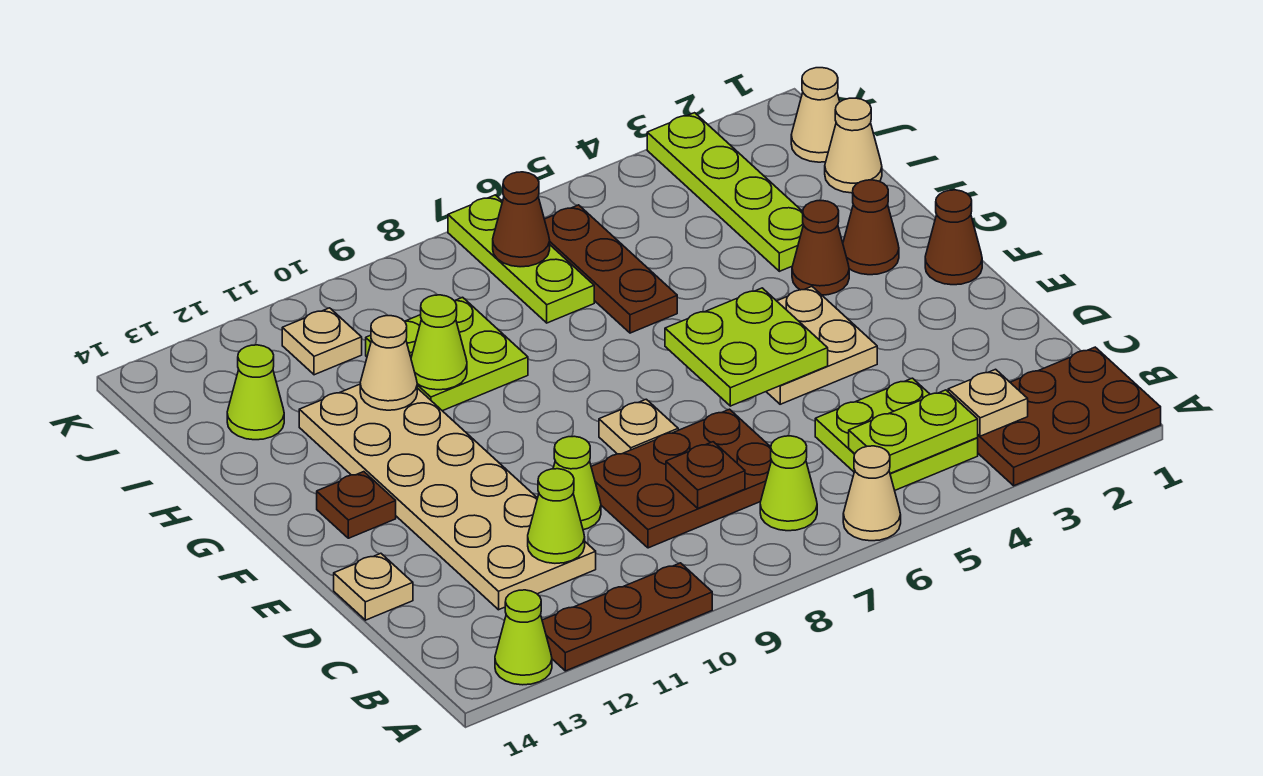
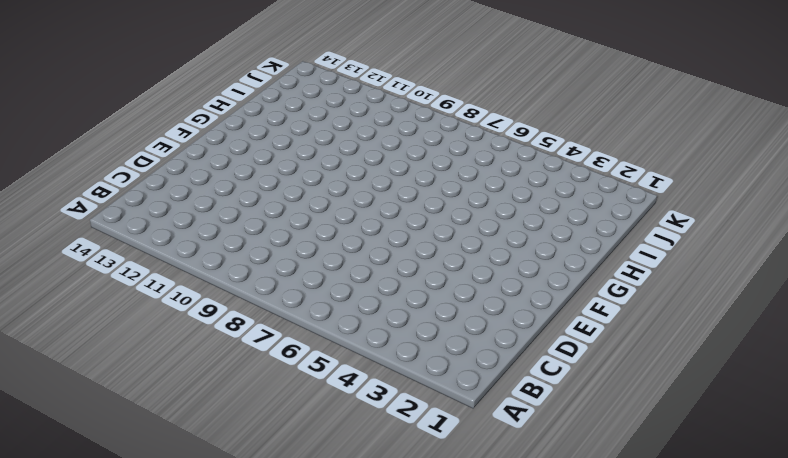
none -> brown plate A1:B3 level 1
none -> tan cone A6 level 1
none -> brown plate A10:A12 level 1
none -> lime cone A13 level 1

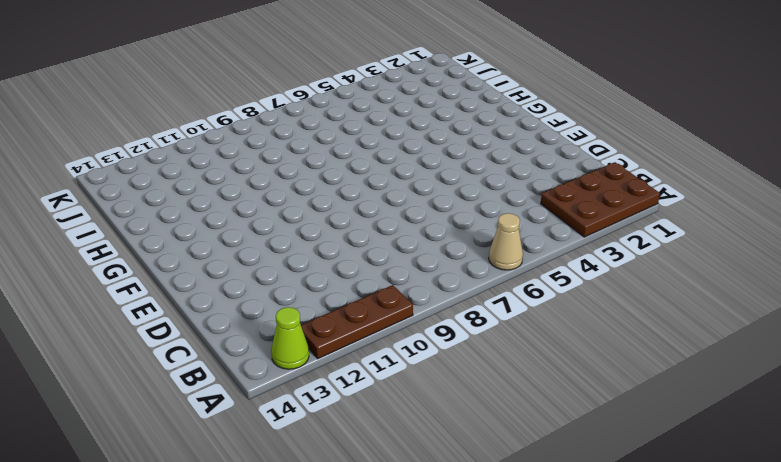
none -> lime plate B4:C5 level 1
none -> lime cone B7 level 1
none -> brown plate C7:D9 level 1
none -> tan plate C11:H12 level 1

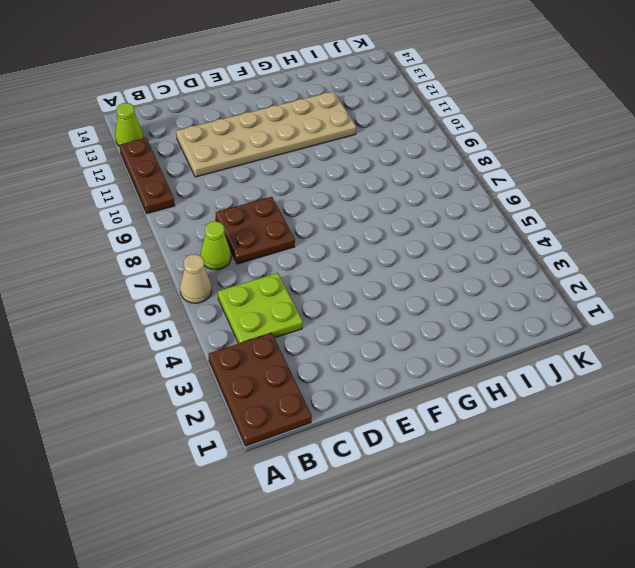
brown plate C7:D8 level 1 -> brown plate C7:D9 level 1
none -> lime cone D10 level 1
none -> tan plate D14 level 1
none -> tan plate E4:F5 level 1
none -> tan plate E8 level 1

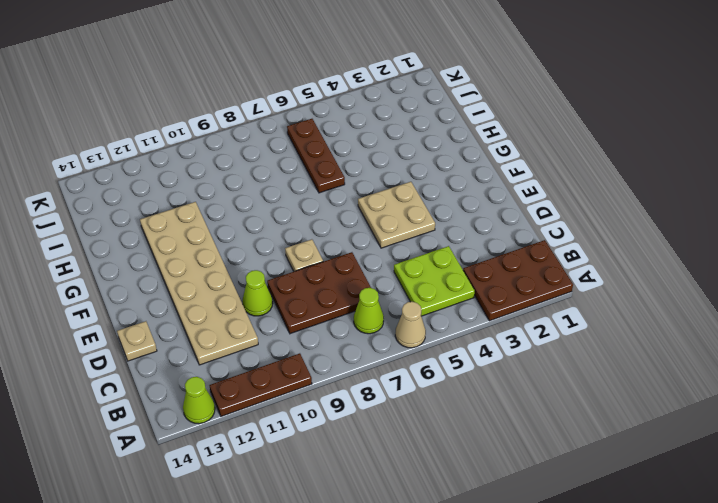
none -> brown cone F1 level 1
none -> brown plate F13 level 1
none -> brown cone G2 level 1
none -> brown cone G3 level 1

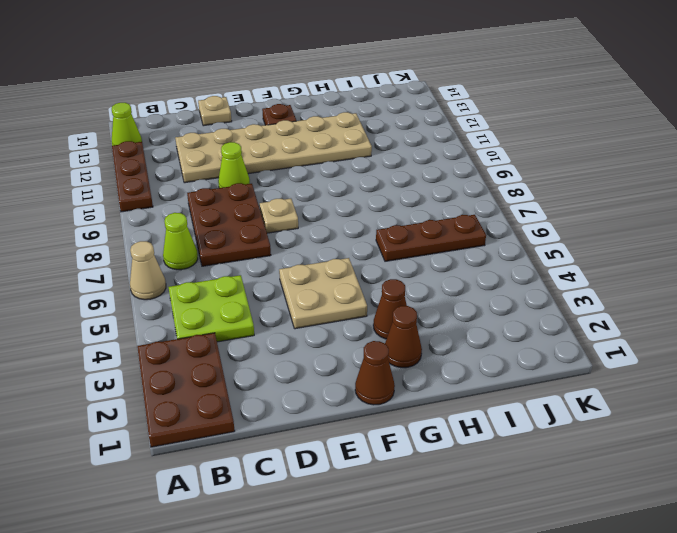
none -> lime plate H3:K3 level 1
none -> lime plate H9:I10 level 1
none -> tan cone I1 level 1
none -> lime plate I7:K7 level 1

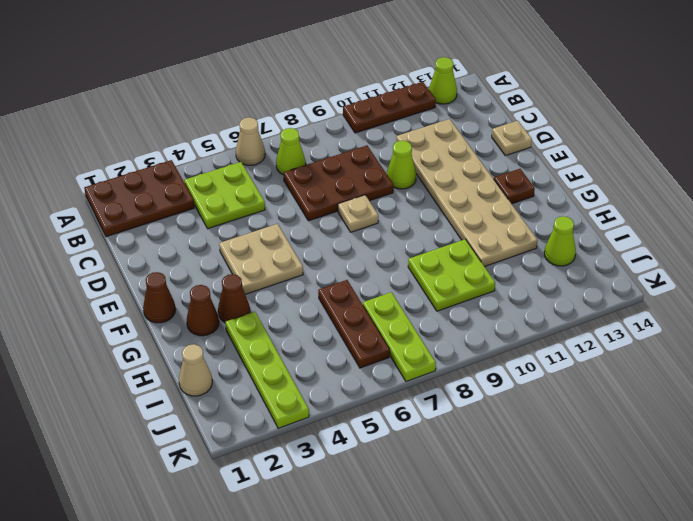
none -> tan cone J1 level 1
none -> tan plate J11 level 1
none -> tan plate B3 level 2
none -> lime plate B4:B5 level 2

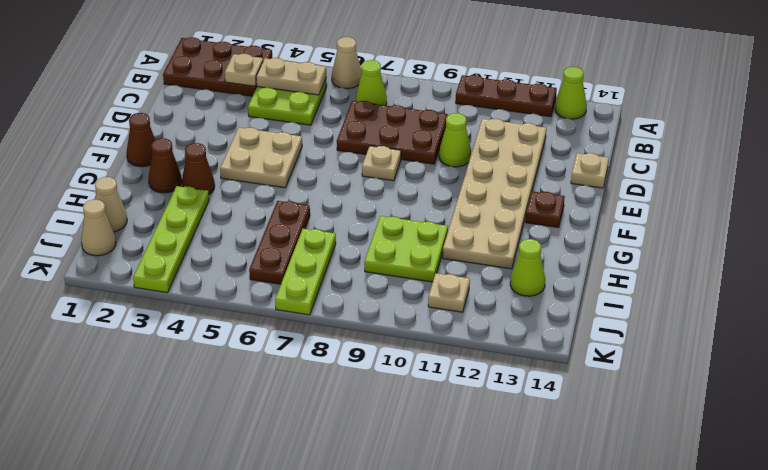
tan plate B4:B5 level 2 -> lime plate B4:B5 level 2
none -> brown plate C8 level 2
none -> lime cone C11 level 2
none -> lime plate E5:F6 level 2
none -> lime cone H10 level 2

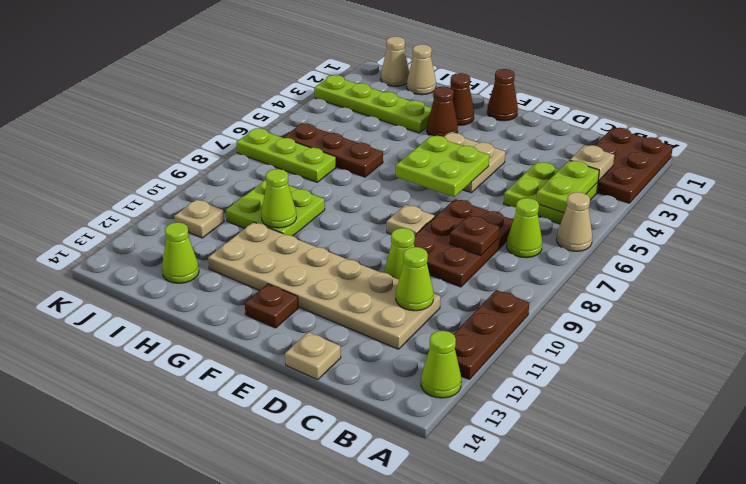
none -> tan cone H11 level 2
none -> brown cone J7 level 2

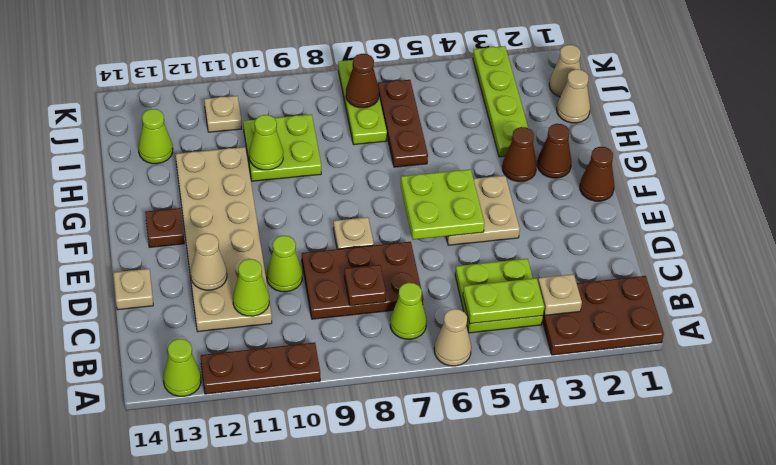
tan cone D12 level 2 -> tan cone H11 level 2

